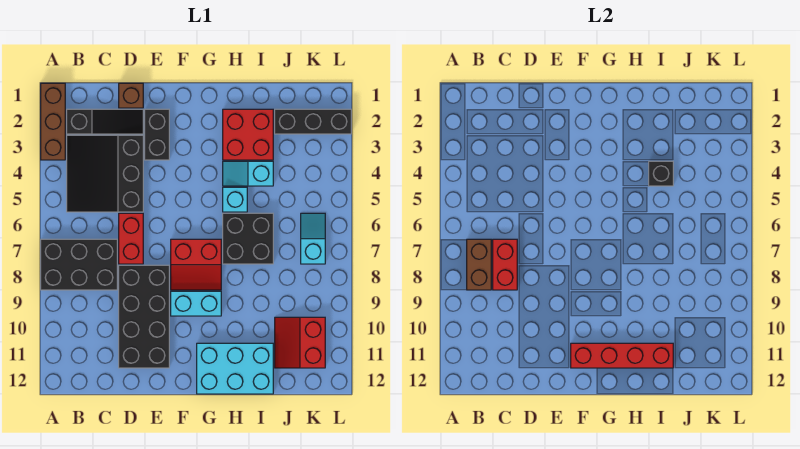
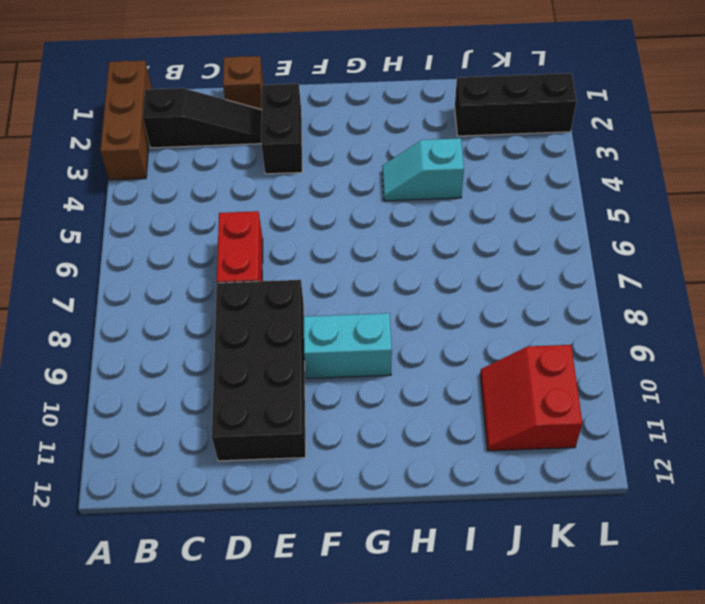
none -> black brick A7:C8 level 1
none -> black slope B3:D5 level 1 top D
none -> red slope F7:G8 level 1 top 7

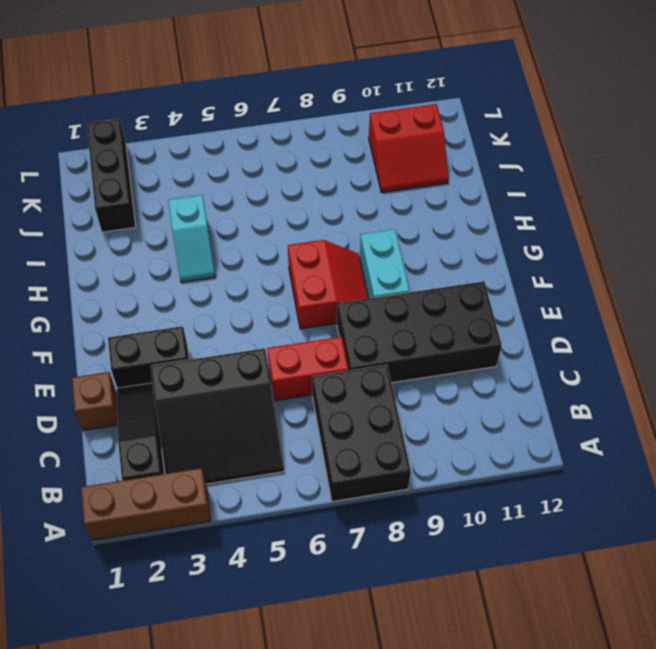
none -> cyan brick G11:I12 level 1
none -> red brick H2:I3 level 1
none -> cyan brick H5 level 1

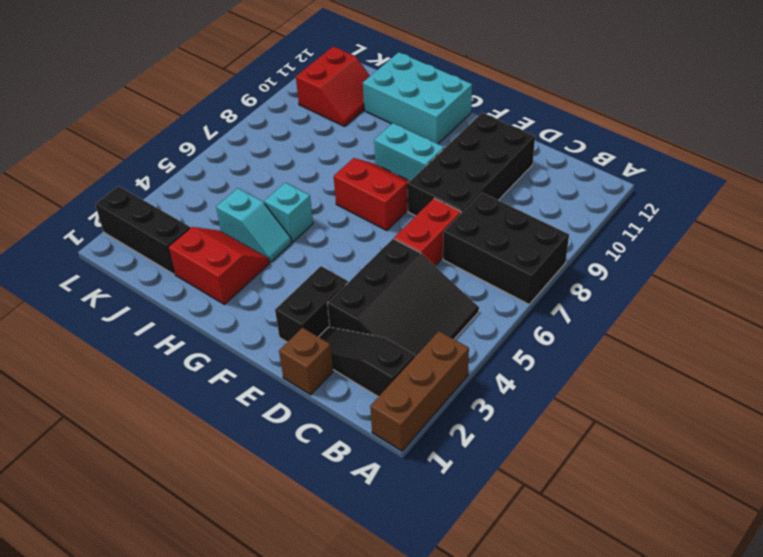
red slope H2:I3 level 1 top 2 -> red brick H2:I3 level 1
none -> black brick H6:I7 level 1
none -> cyan slope K6:K7 level 1 top 7
none -> brown brick B7:B8 level 2

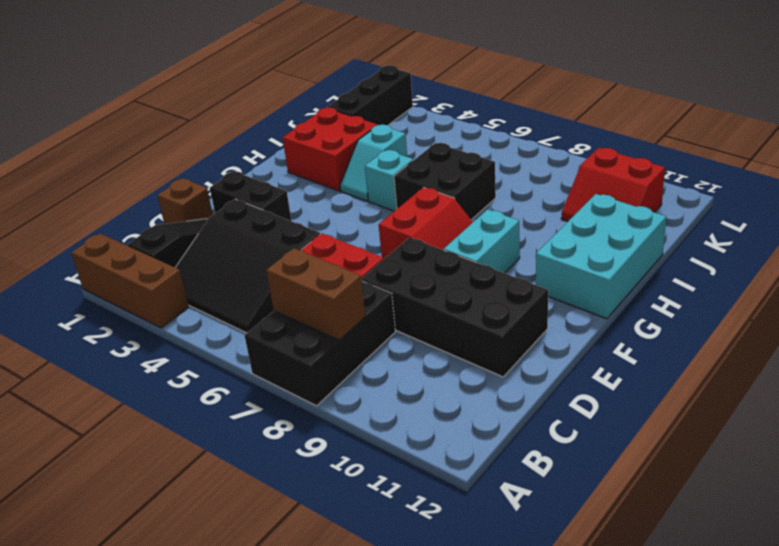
none -> cyan slope K6:K7 level 1 top 7
none -> red brick C7:C8 level 2
none -> red brick F11:I11 level 2

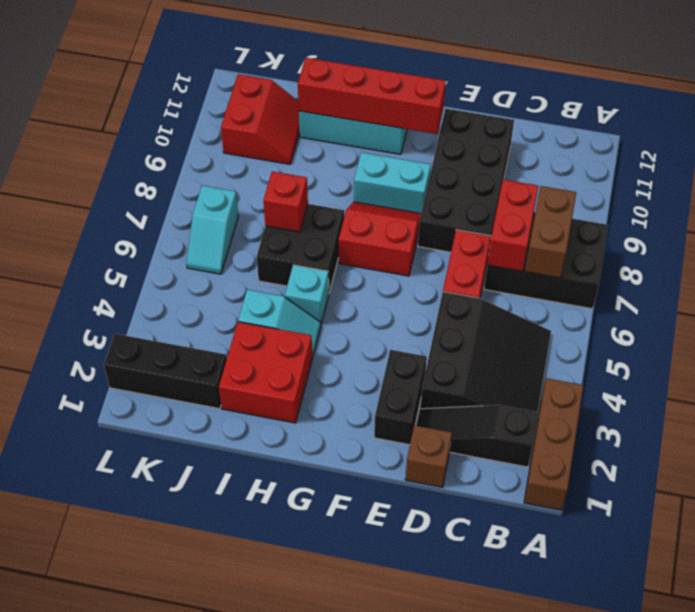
red brick I7 level 2 -> none
none -> black brick I4 level 2

